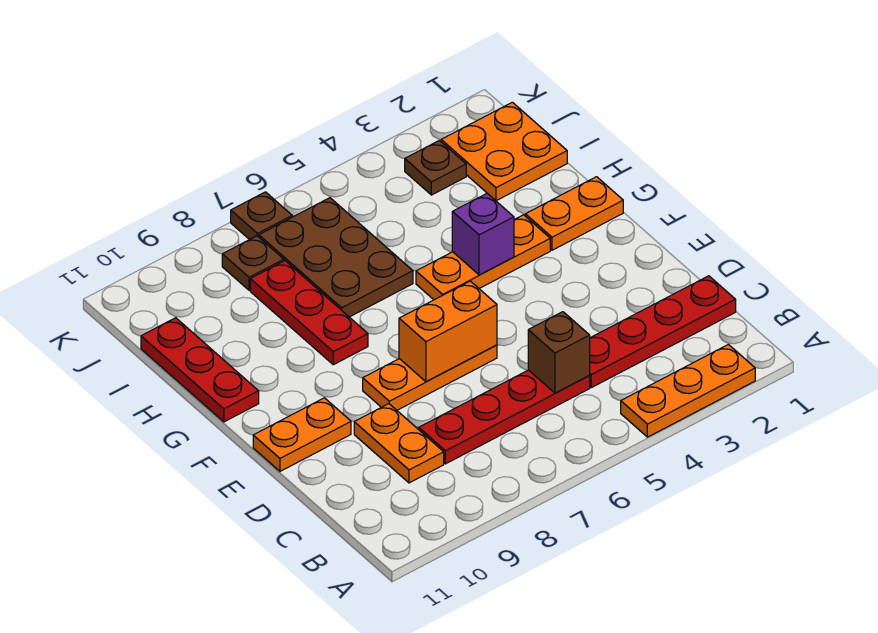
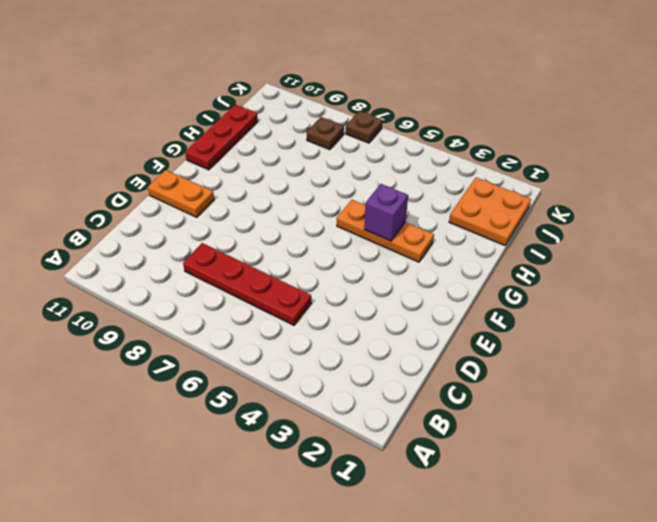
none -> orange plate A2:A4 level 1
none -> red plate C1:C4 level 1
none -> orange plate C9:D9 level 1

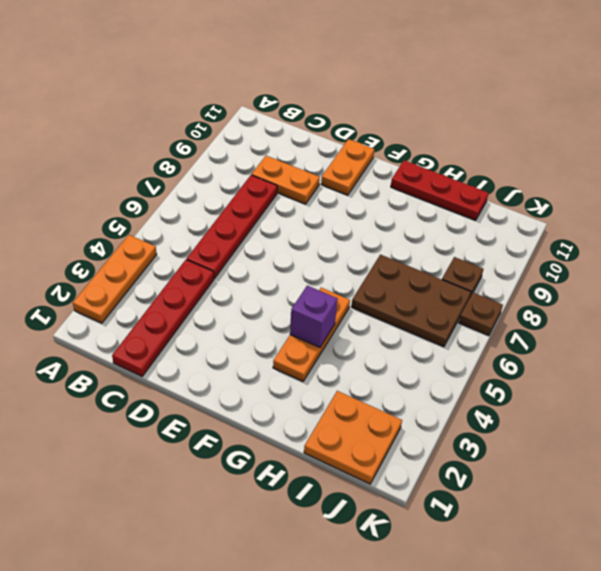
none -> orange plate E6:E8 level 1
none -> orange plate G1:G2 level 1
none -> red plate G8:I8 level 1

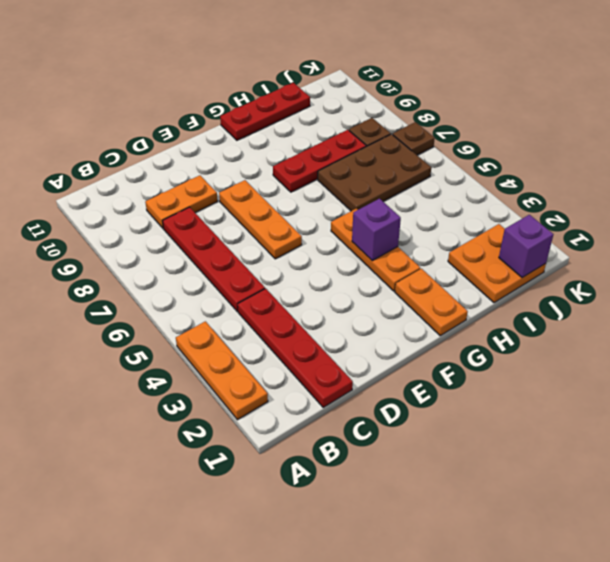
purple brick J1 level 2 -> none
none -> orange plate E10:E11 level 1
none -> brown plate J3 level 1
none -> brown brick C5 level 2

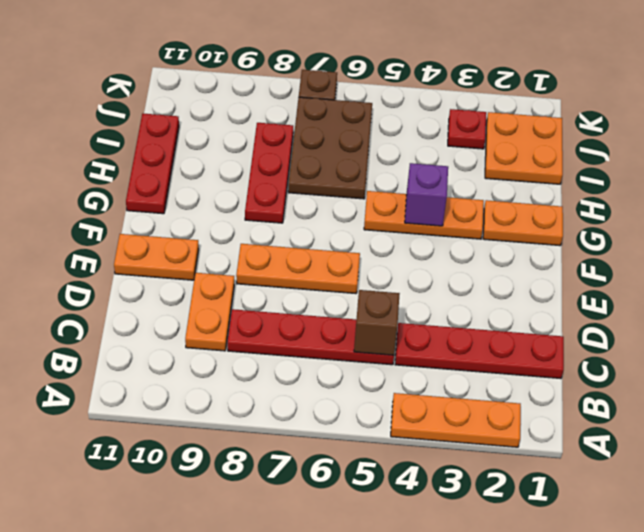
red plate J3 level 1 -> brown plate J3 level 1
none -> brown plate J8 level 1
none -> orange brick E6:E7 level 2

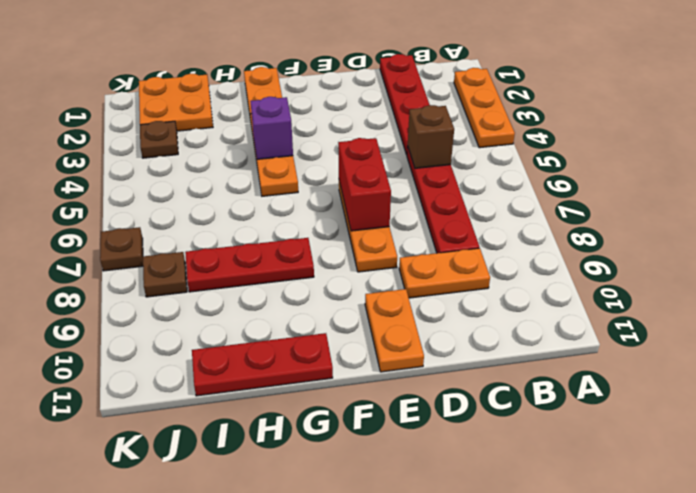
red brick E6:E7 level 2 -> orange brick E6:E7 level 2
none -> brown plate H6:J7 level 1

